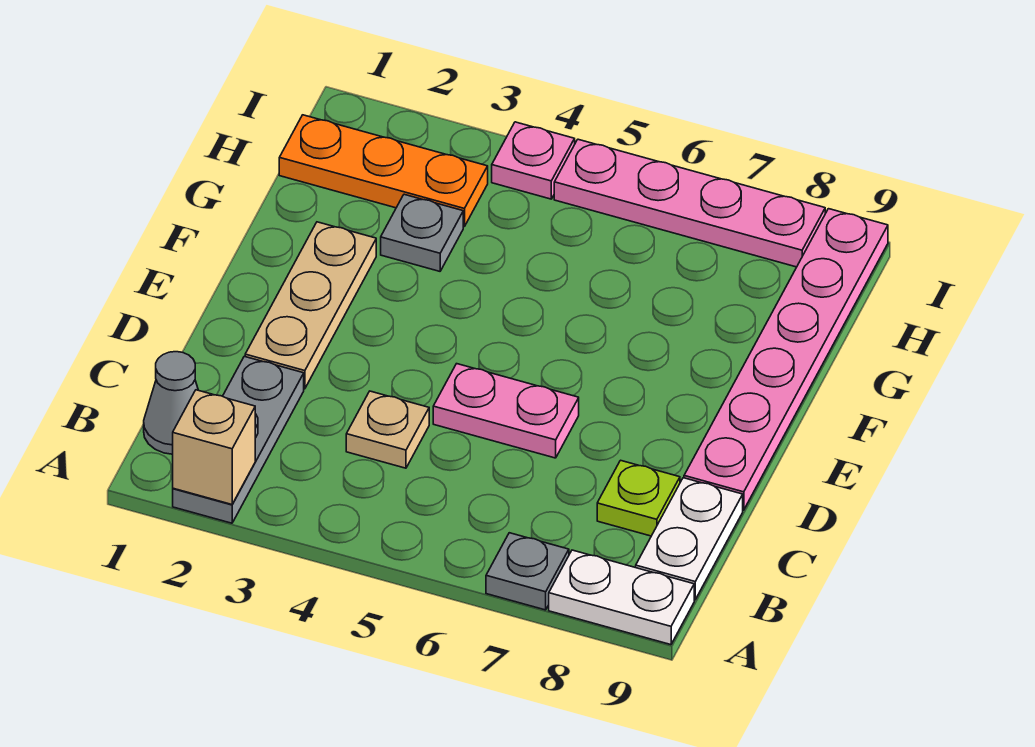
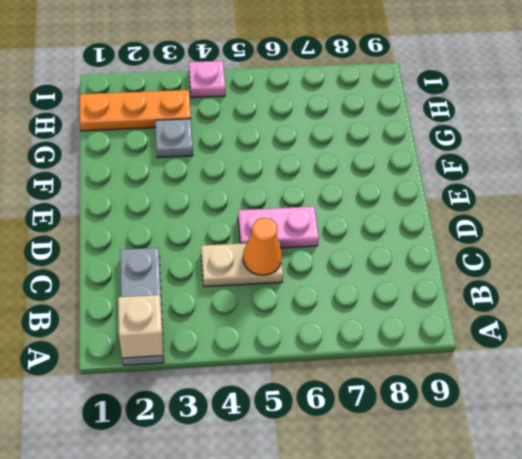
tan plate C4:C5 level 1 -> tan plate C4 level 1
orange cone C5 level 2 -> none
none -> grey plate A7 level 1
none -> white plate A8:A9 level 1
none -> grey cone B1 level 1

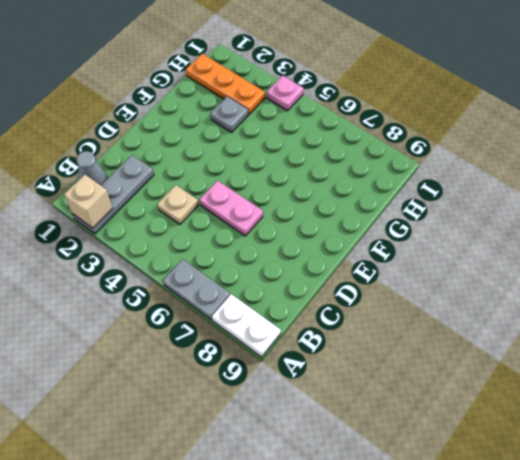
grey plate A6:A7 level 1 -> grey plate A7 level 1
none -> white plate B9:C9 level 1
none -> lime plate C8 level 1
none -> tan plate D2:F2 level 1

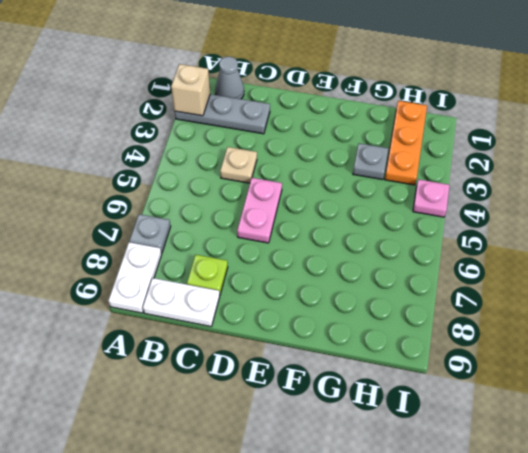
none -> tan plate D2:F2 level 1
none -> pink plate D9:I9 level 1
none -> pink plate I5:I8 level 1

